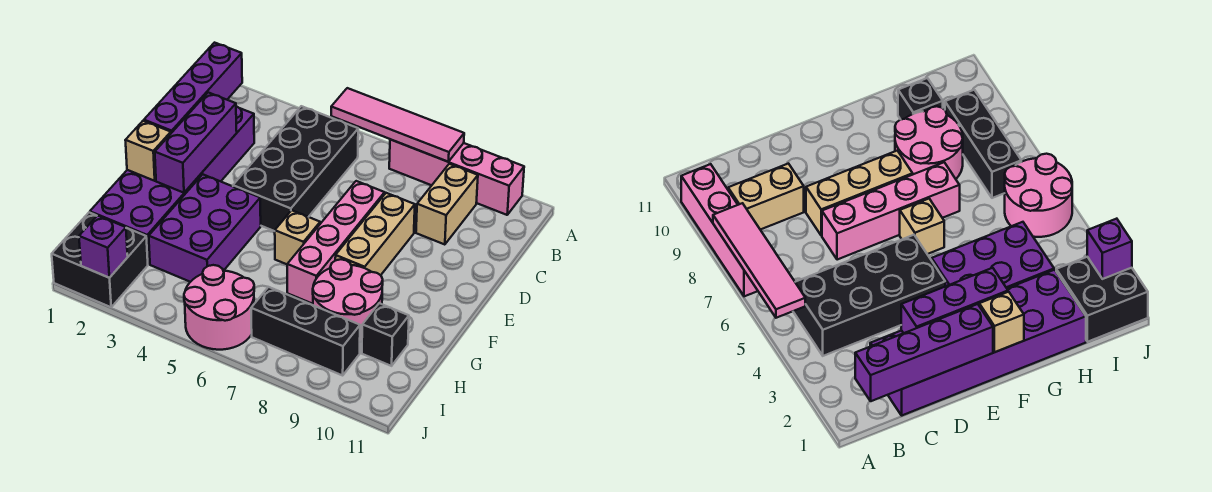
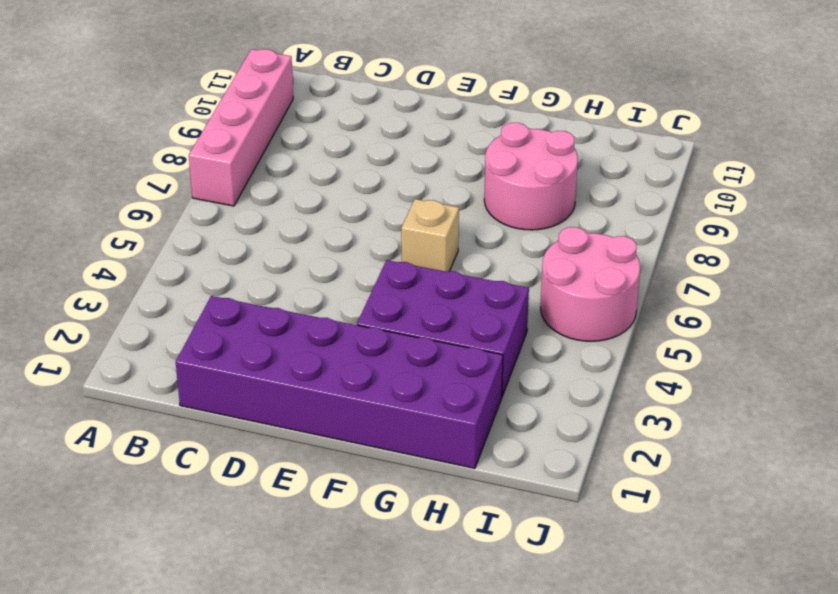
none -> black brick B4:E5 level 1
none -> tan brick B9:C9 level 1
none -> pink brick D7:G7 level 1

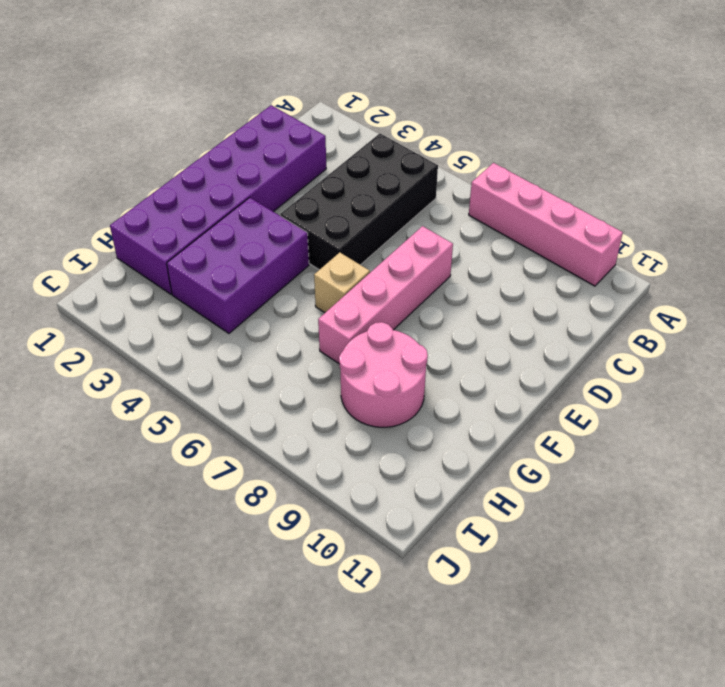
none -> tan brick B9:C9 level 1
none -> tan brick D8:F8 level 1
none -> black brick H10 level 1

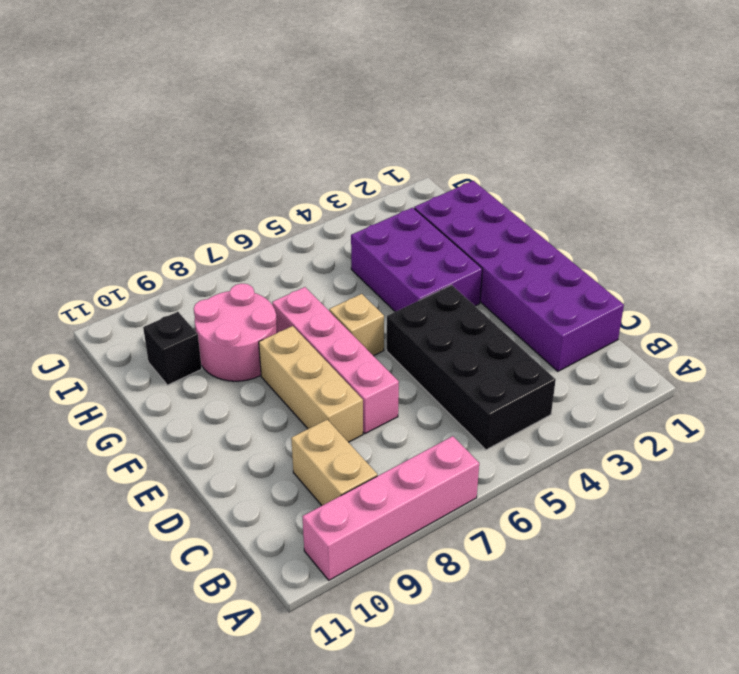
none -> black brick I1:J2 level 1
none -> pink round brick I5:J6 level 1
none -> black brick I7:I9 level 1

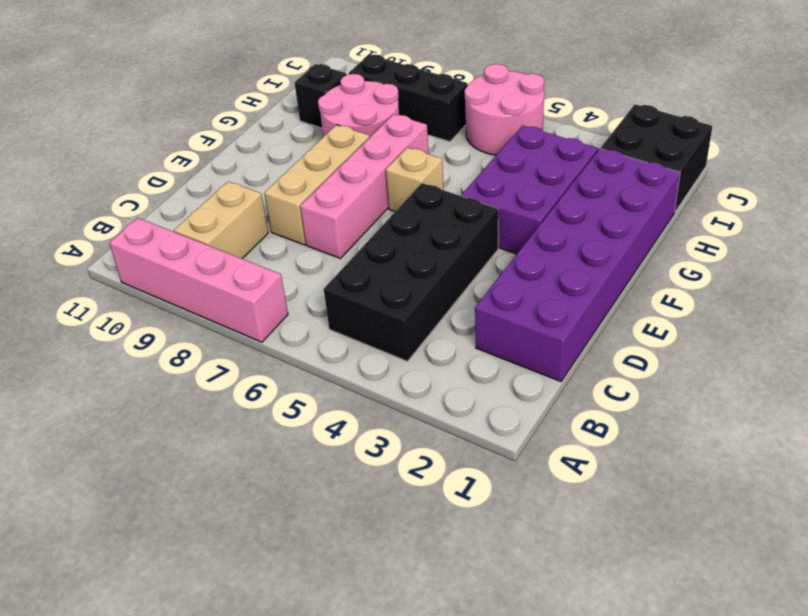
none -> pink tile A5:A8 level 2
none -> purple brick B1:E1 level 2
none -> purple brick D2:F2 level 2

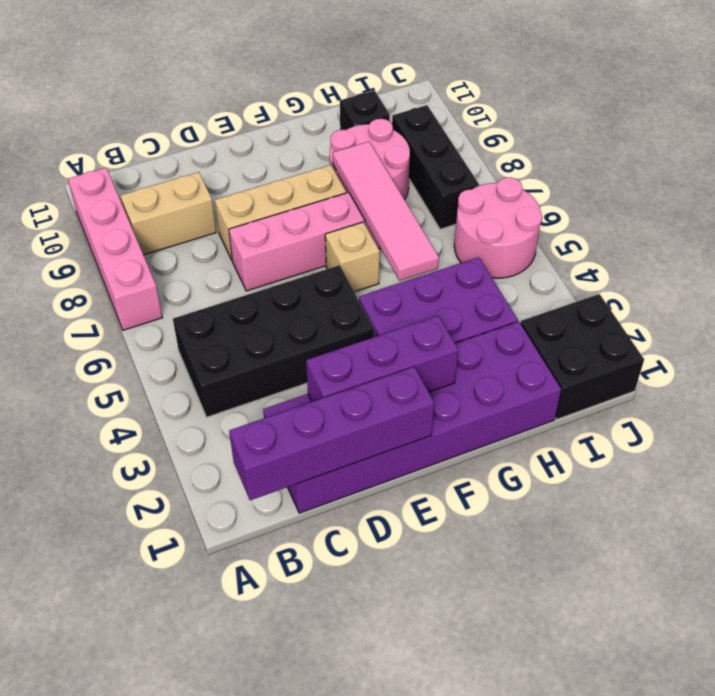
pink tile G5:G8 level 2 -> pink tile A5:A8 level 2
none -> tan brick F1 level 2
none -> purple brick J2 level 2

